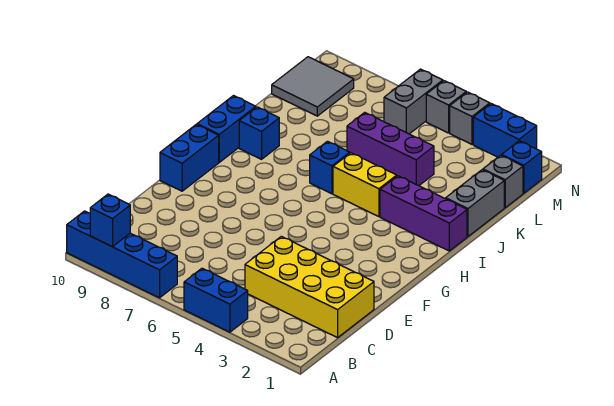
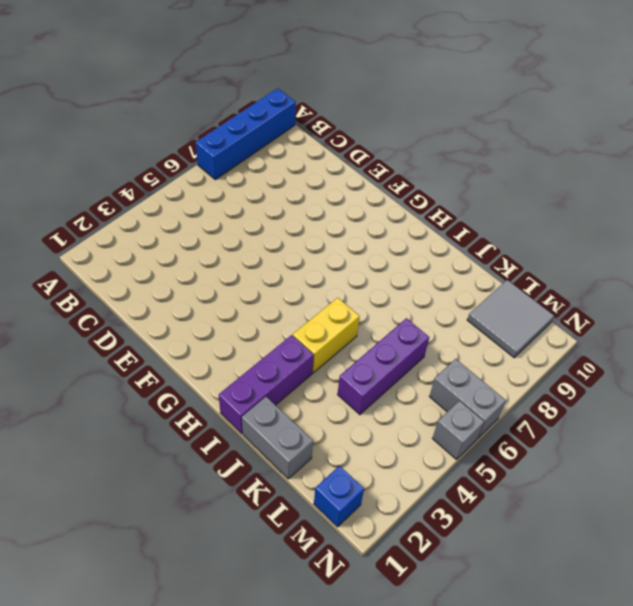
none -> blue brick A4:A5 level 1
none -> yellow brick C1:D4 level 1
none -> blue brick F10:G10 level 1

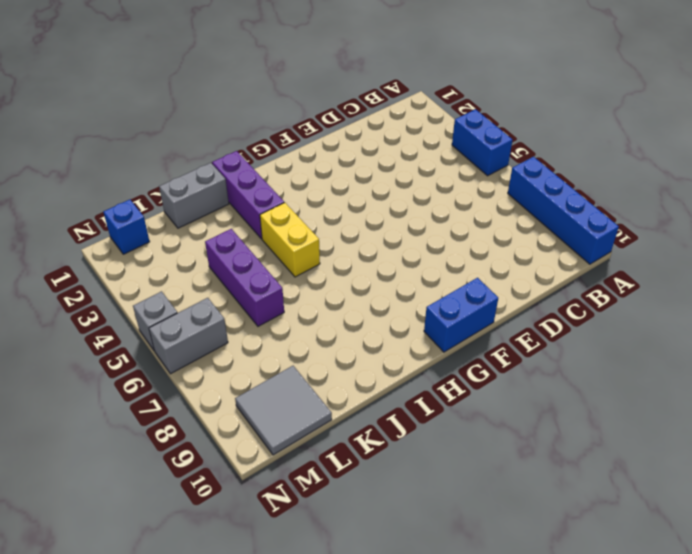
none -> yellow brick C1:D4 level 1
none -> blue brick H10:I10 level 1
none -> blue brick I6 level 1

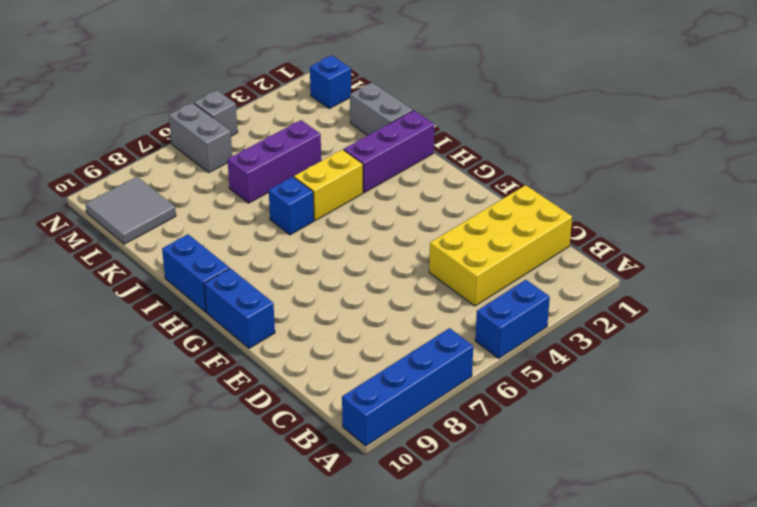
none -> blue brick I9 level 1
none -> grey brick L1 level 1
none -> blue brick N2:N3 level 1

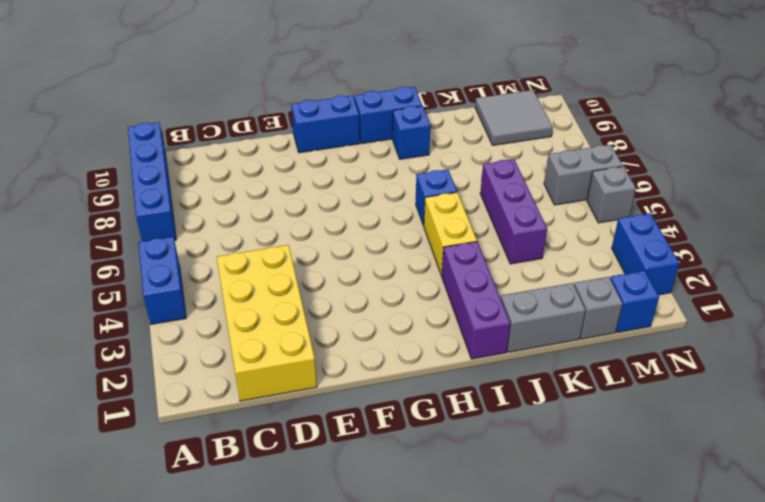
none -> grey brick N4 level 1
none -> blue brick A9 level 2

